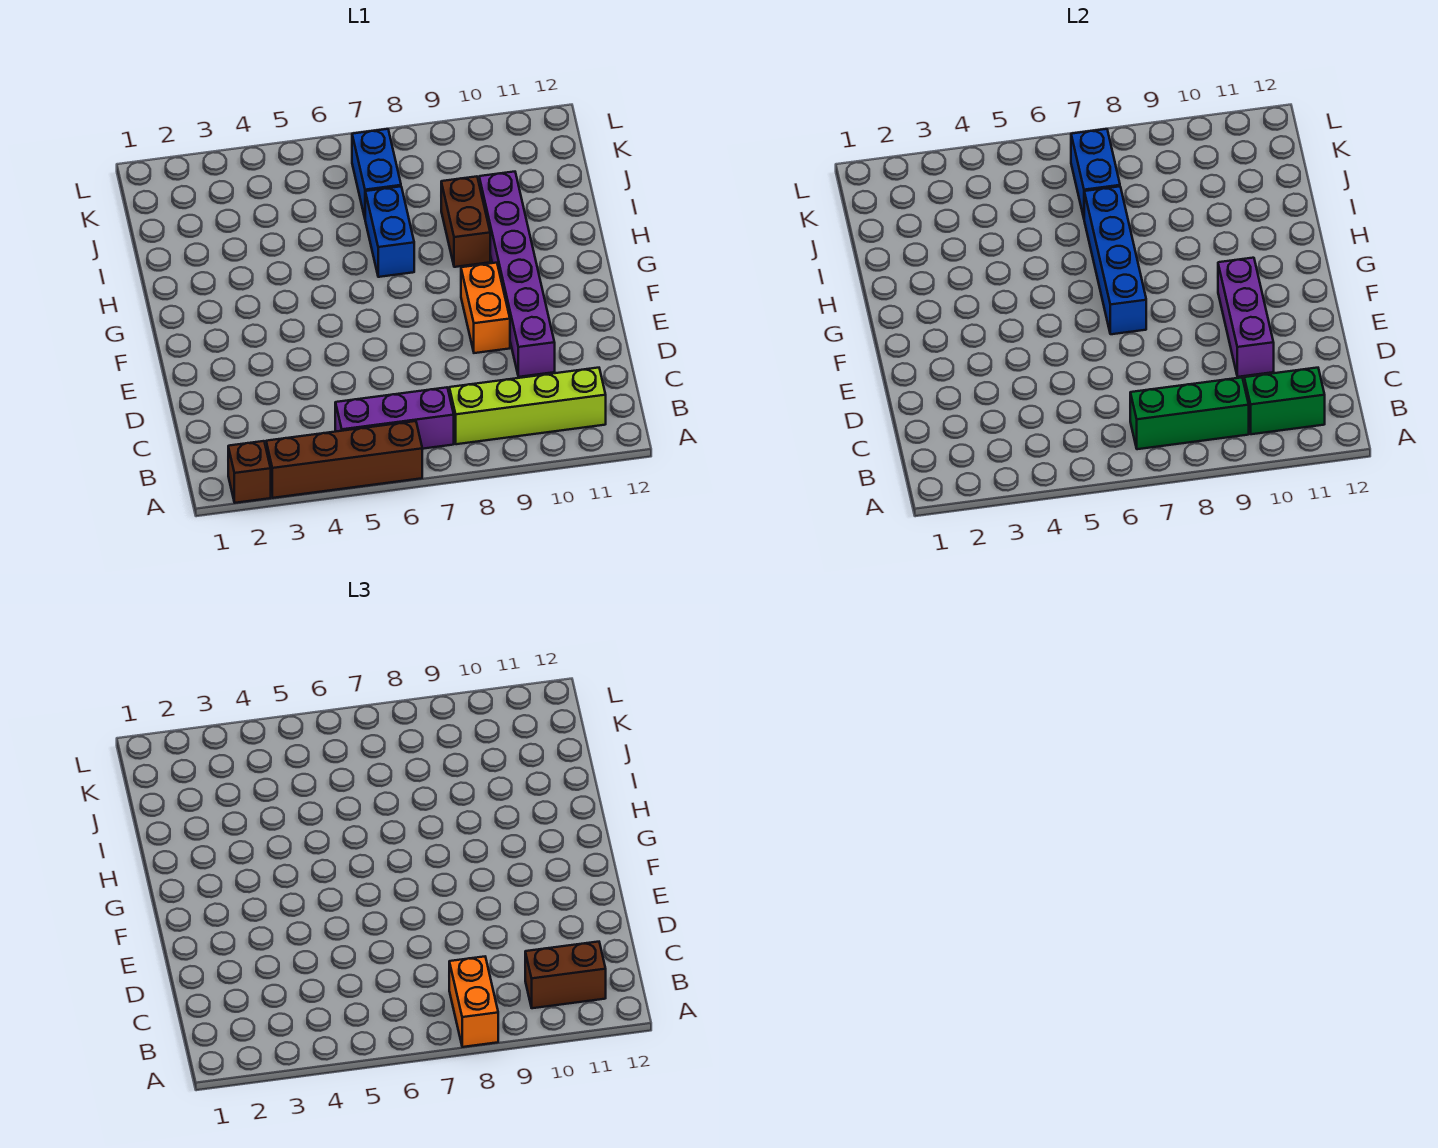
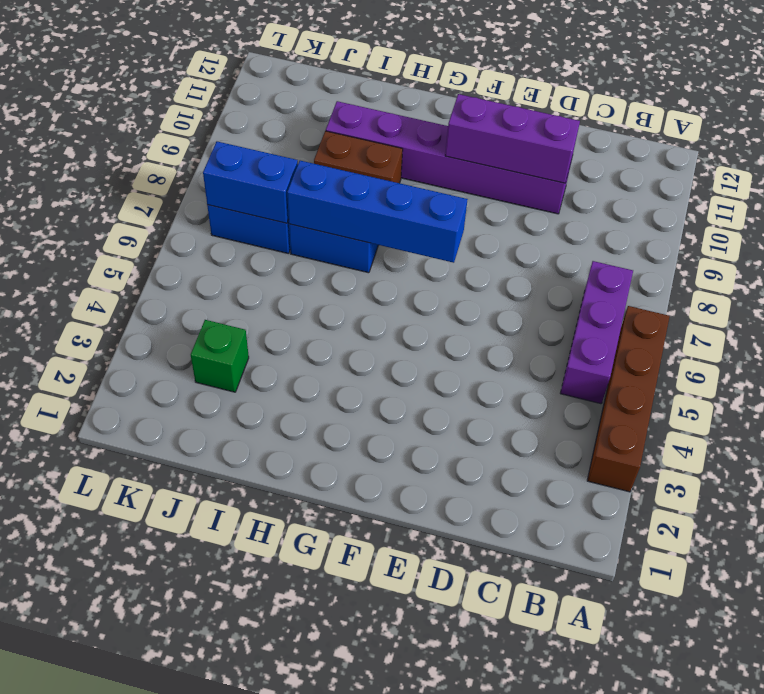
green brick J3 level 1 -> none
none -> brown brick A2 level 1
none -> lime brick B8:B11 level 1
none -> orange brick E9:F9 level 1

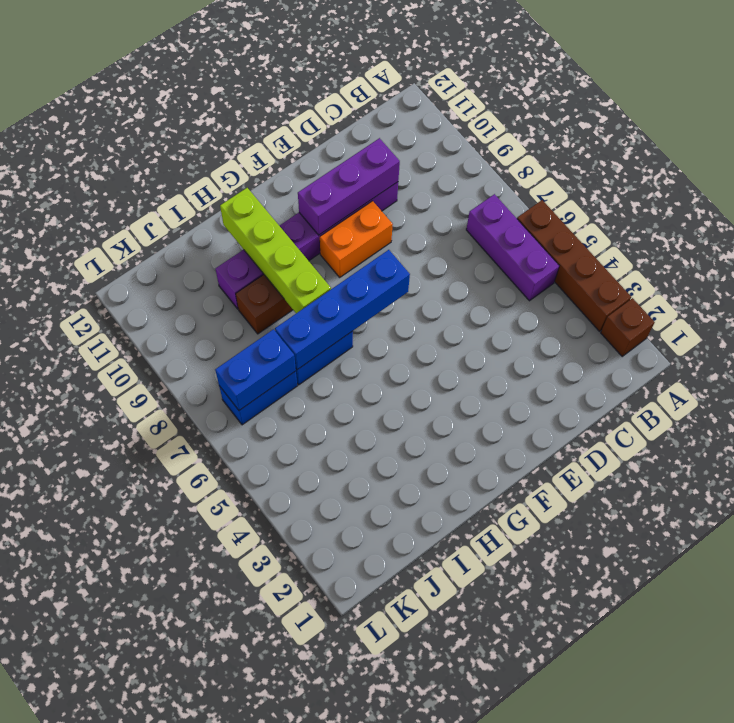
lime brick H8:H11 level 2 -> lime brick B8:B11 level 1
none -> green brick B7:B9 level 2
none -> green brick B10:B11 level 2
none -> orange brick A8:B8 level 3

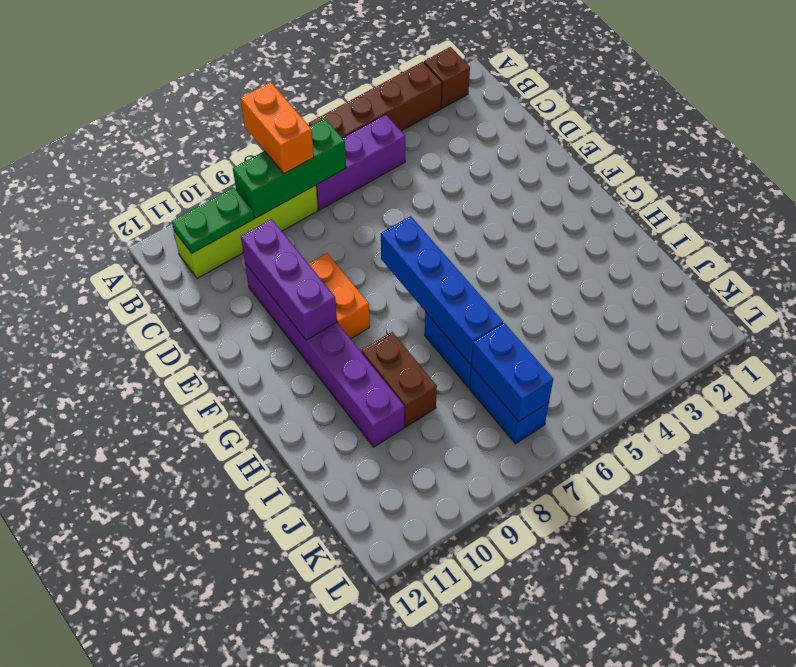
green plate B10:B11 level 2 -> green brick B10:B11 level 2
none -> brown brick B10:B11 level 3

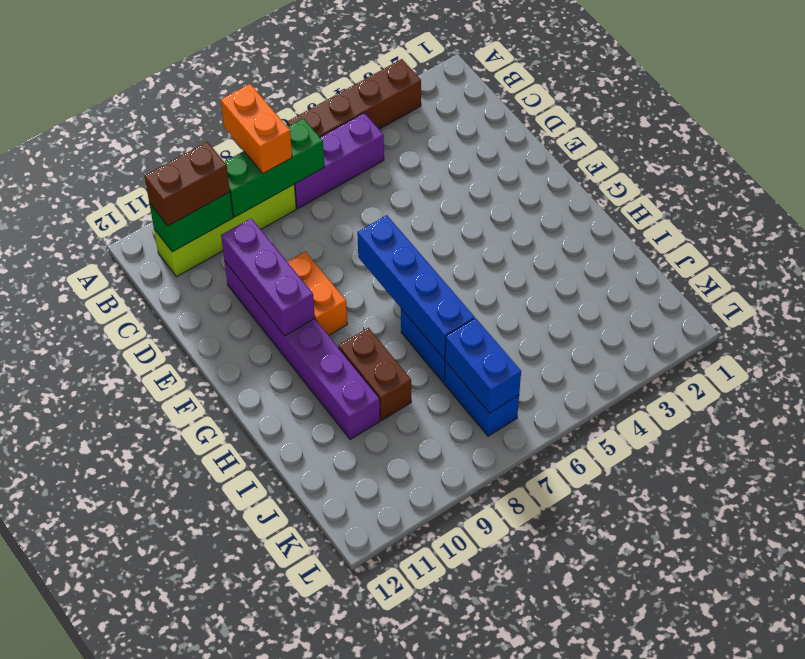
none -> brown brick A2 level 1

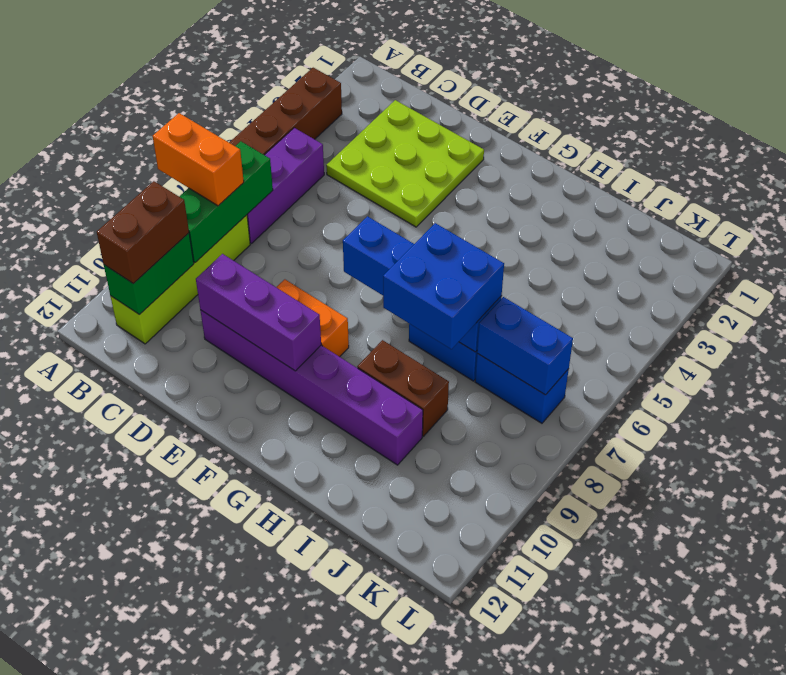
lime plate C2:E4 level 1 -> none
blue brick H7:I8 level 3 -> none
none -> brown brick A2 level 1

